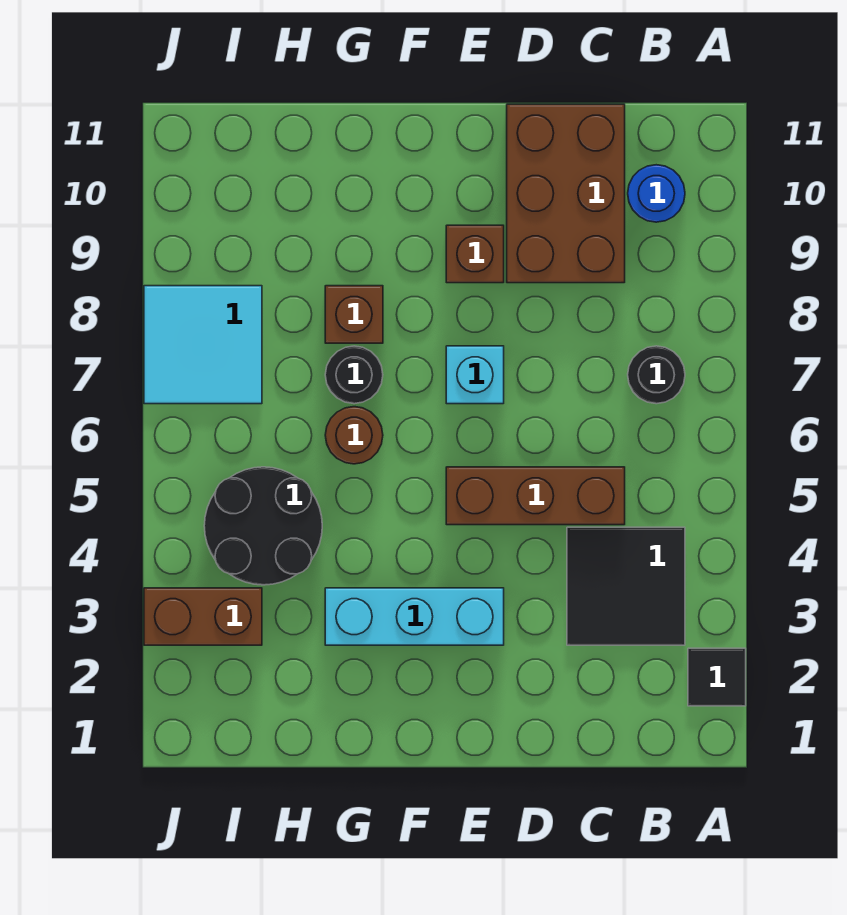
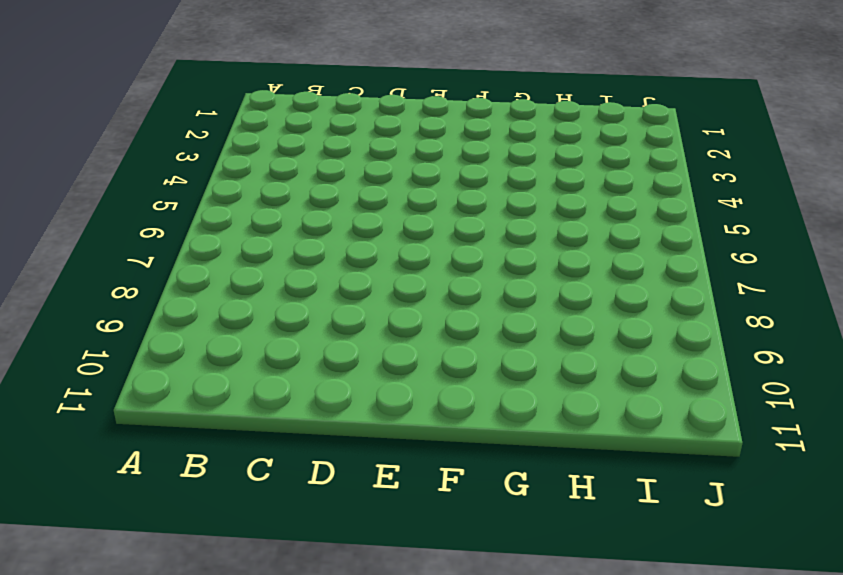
none -> black tile A2 level 1
none -> black tile B3:C4 level 1
none -> black round brick B7 level 1

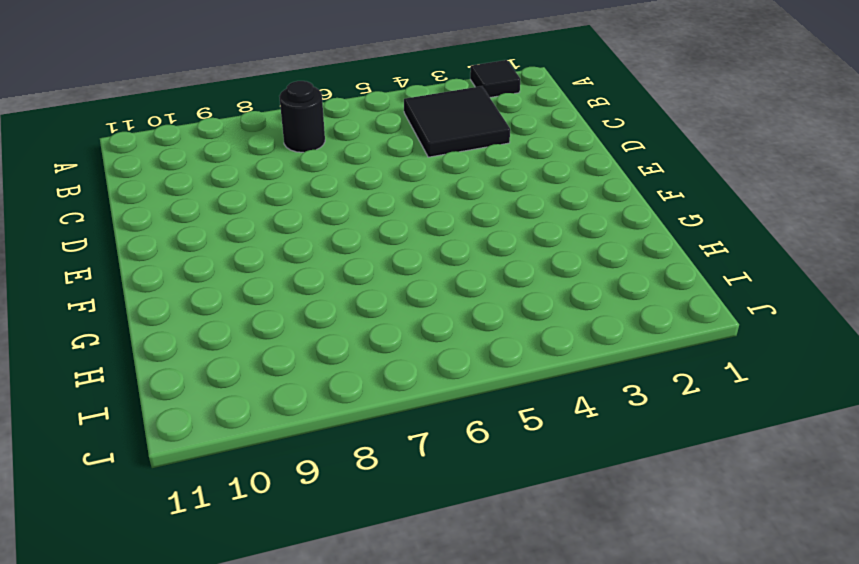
none -> blue round brick B10 level 1
none -> brown brick C5:E5 level 1
none -> brown brick C9:D11 level 1

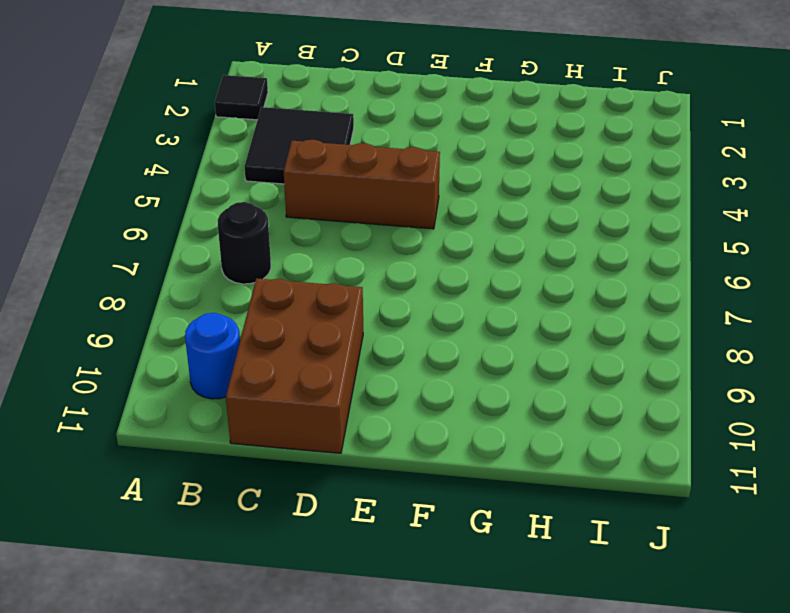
none -> cyan brick E3:G3 level 1
none -> cyan brick E7 level 1
none -> brown brick E9 level 1

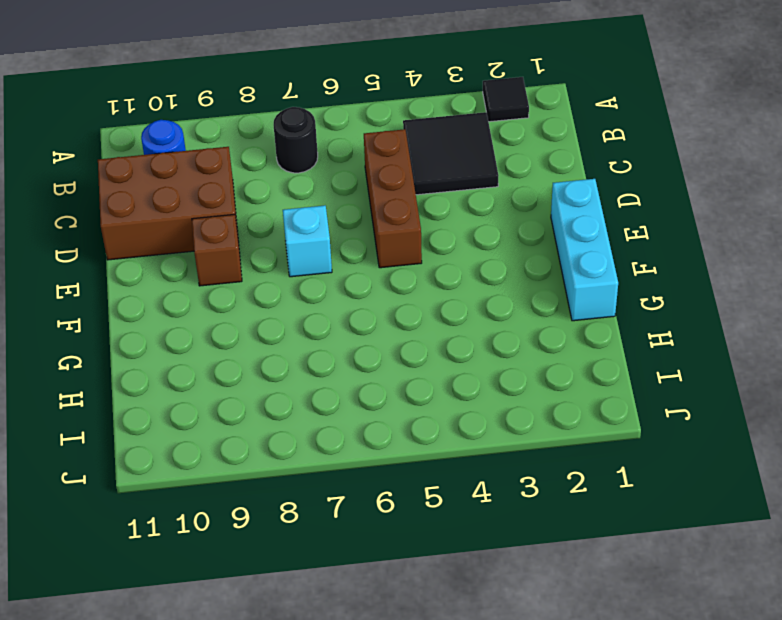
cyan brick E1:G1 level 1 -> cyan brick E3:G3 level 1
none -> brown round brick G6 level 1
none -> black round brick G7 level 1
none -> brown brick G8 level 1

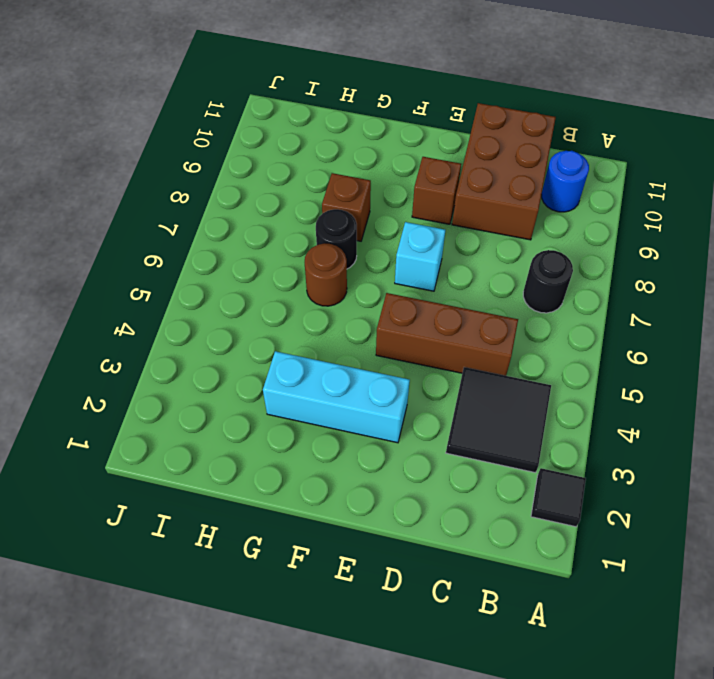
none -> black round brick H4:I5 level 1
none -> brown brick I3:J3 level 1
none -> cyan tile I7:J8 level 1

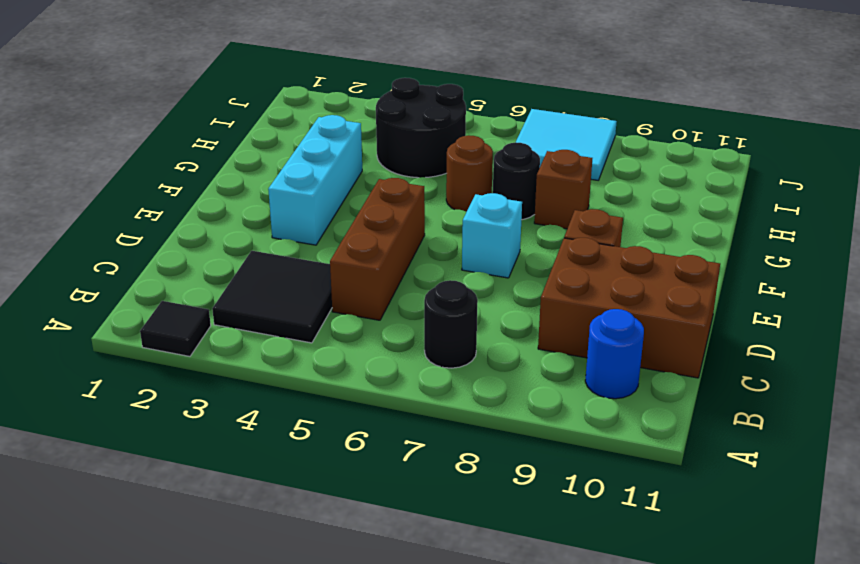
none -> brown brick I3:J3 level 1

